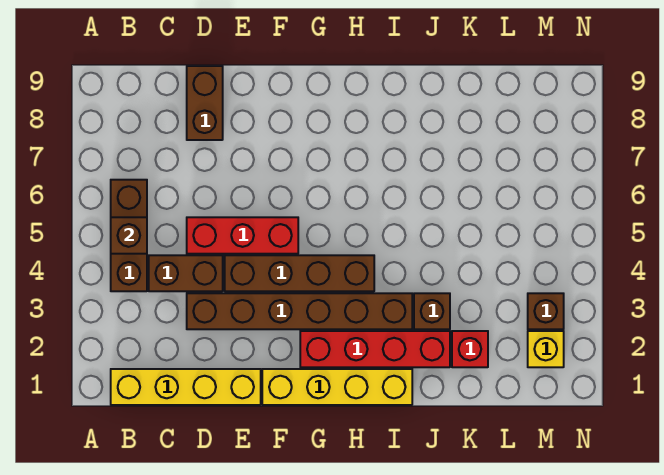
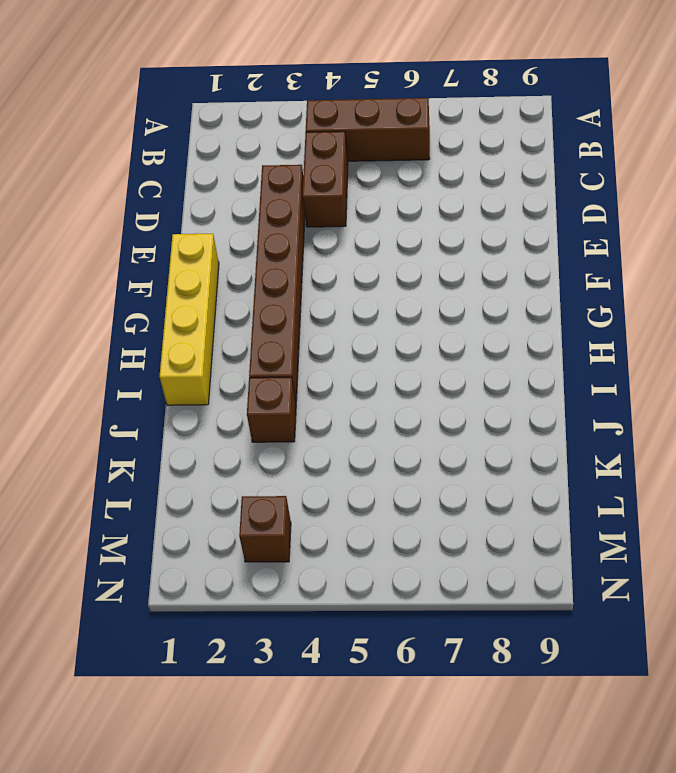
none -> yellow brick B1:E1 level 1
none -> red brick D5:F5 level 1
none -> brown brick D8:D9 level 1

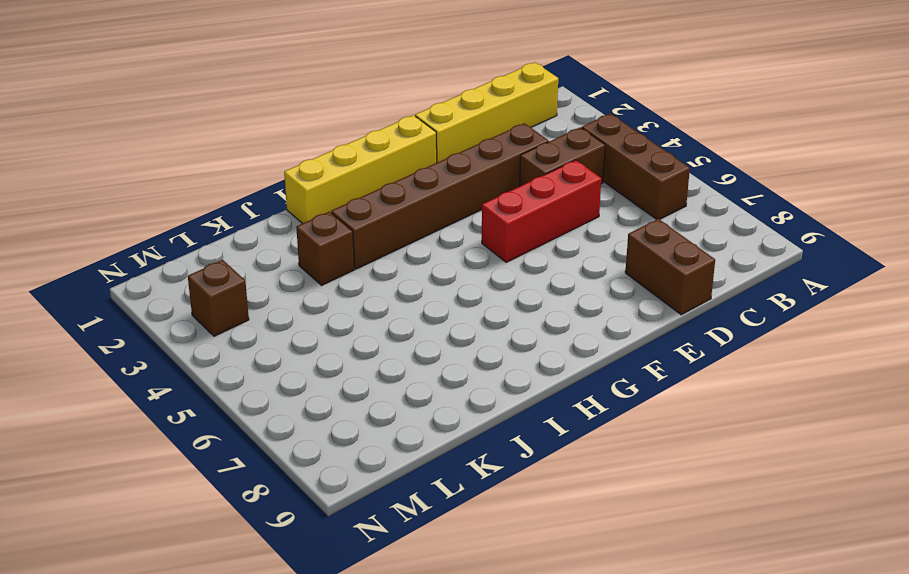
none -> brown brick E4:H4 level 1
none -> red brick G2:J2 level 1
none -> red brick K2 level 1

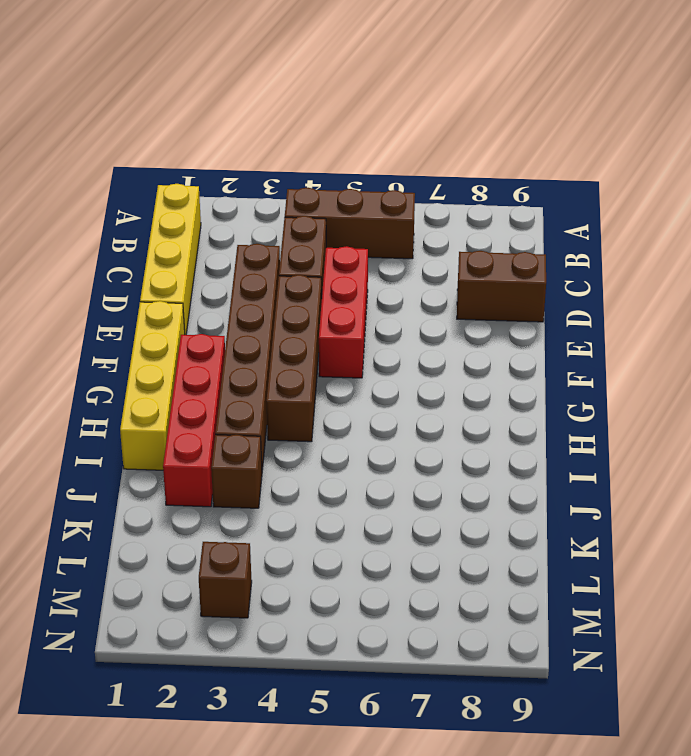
none -> red brick K2 level 1
none -> yellow brick M2 level 1
none -> brown brick B5 level 2

